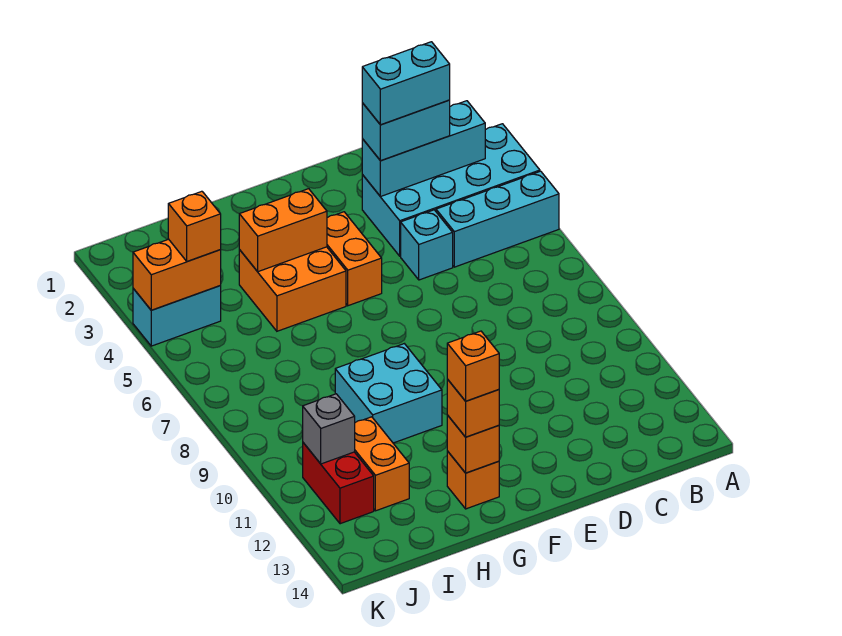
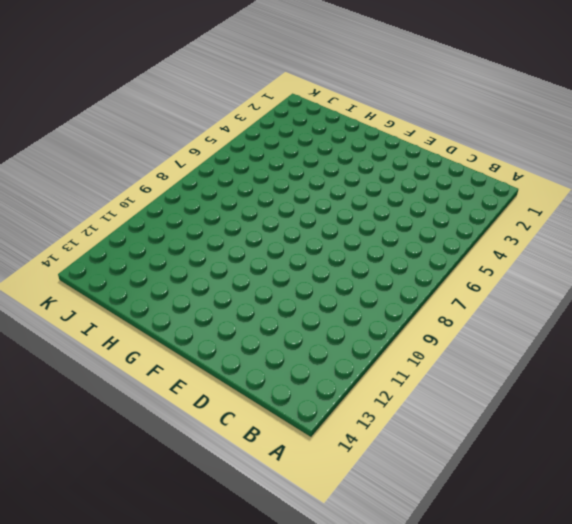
none -> cyan brick A3:D4 level 1
none -> cyan brick A5:C5 level 1
none -> cyan brick D5 level 1

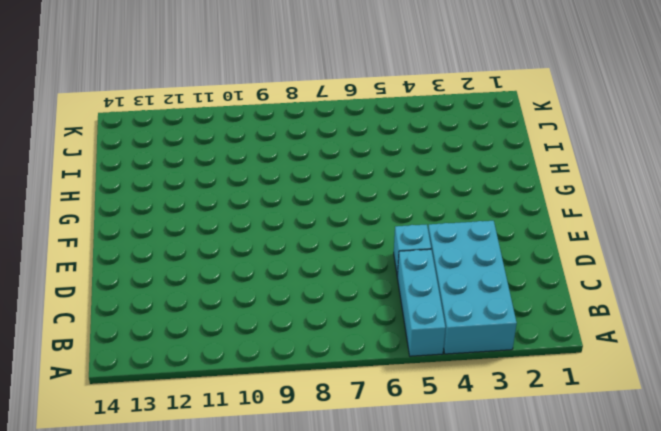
none -> orange brick F4:F5 level 1
none -> orange brick G4:H5 level 1
none -> cyan brick G9:H10 level 1

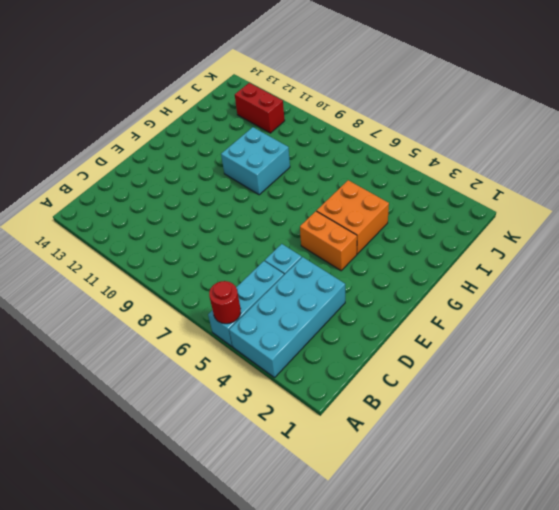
red round brick A5 level 2 -> none
none -> orange brick G13 level 1
none -> orange brick I11:I12 level 1
none -> cyan brick J4:K4 level 1

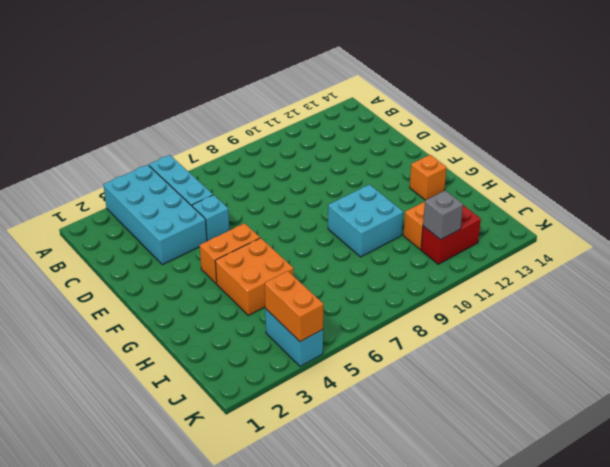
none -> cyan brick B3:D3 level 2
none -> orange brick G4:H4 level 2
none -> orange brick G13 level 2

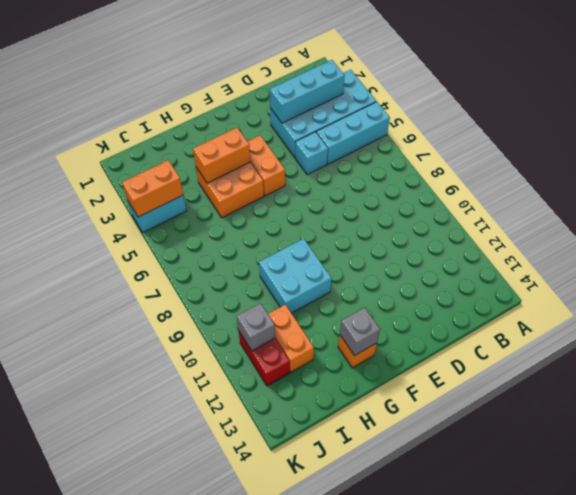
grey brick G13 level 2 -> orange brick G13 level 2
none -> cyan brick C3:D3 level 3
none -> orange brick G13 level 3
none -> orange brick J4 level 3

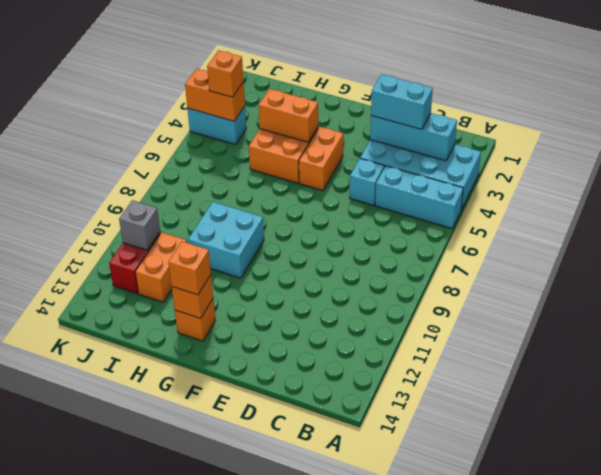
none -> cyan brick C3:D3 level 4
none -> orange brick G13 level 4

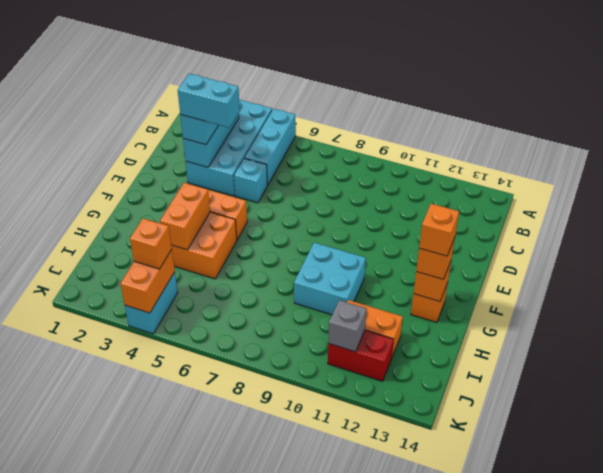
cyan brick D3:D4 level 4 -> cyan brick C3:D3 level 4

